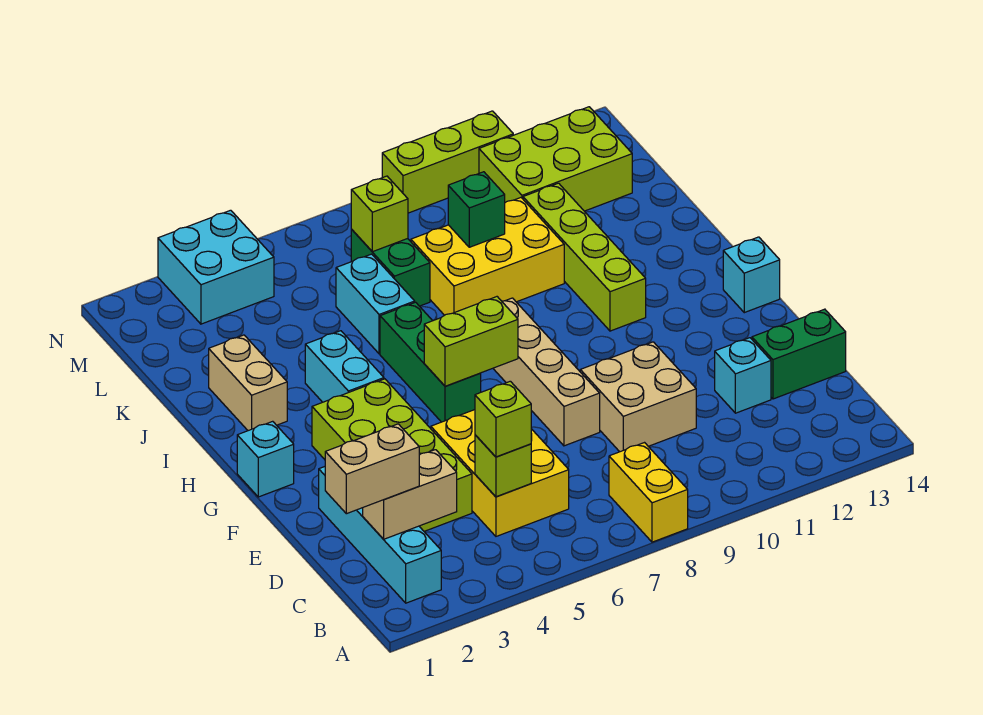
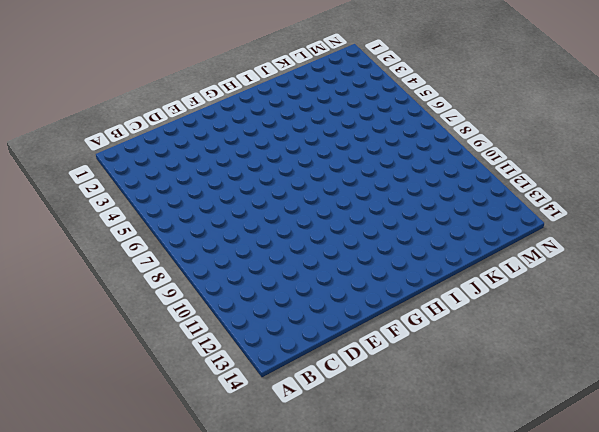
none -> yellow brick A8:B8 level 1
none -> cyan brick B2:E2 level 1
none -> yellow brick C5:E6 level 1

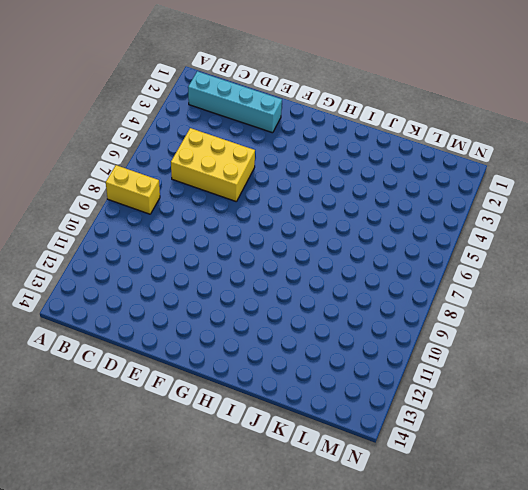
none -> lime brick D3:G4 level 1
none -> tan brick D9:E10 level 1
none -> cyan brick D12 level 1

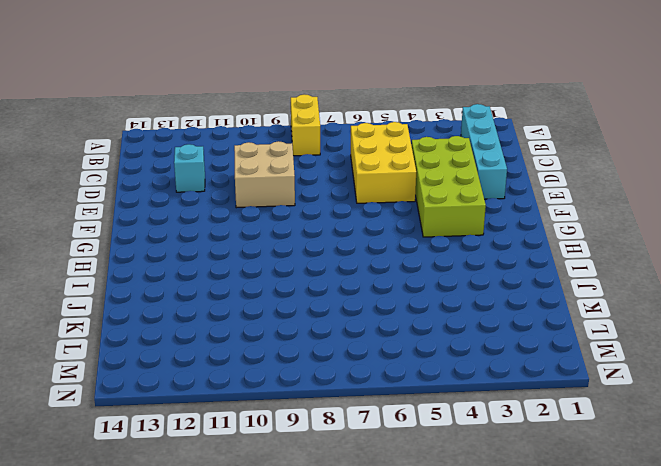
none -> green brick D13:D14 level 1
none -> tan brick E8:H8 level 1
none -> cyan brick G1 level 1

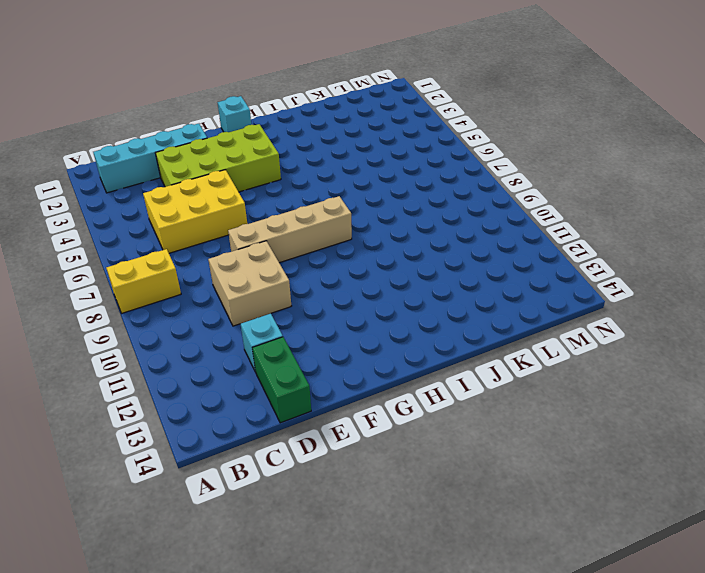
none -> green brick G6:I6 level 1
none -> cyan brick G14 level 1
none -> cyan brick H4:I4 level 1

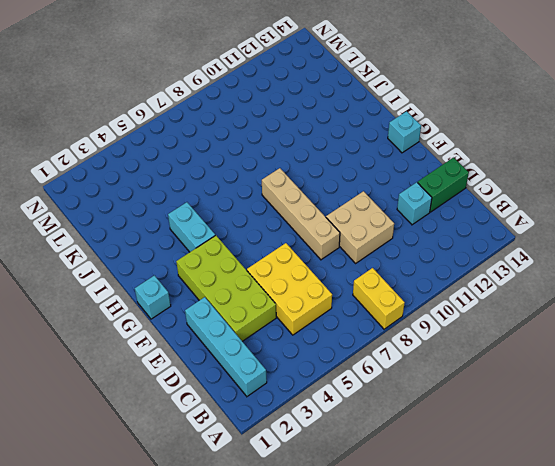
none -> green brick G6:I6 level 1
none -> lime brick H11:K11 level 1
none -> tan brick I2:J2 level 1

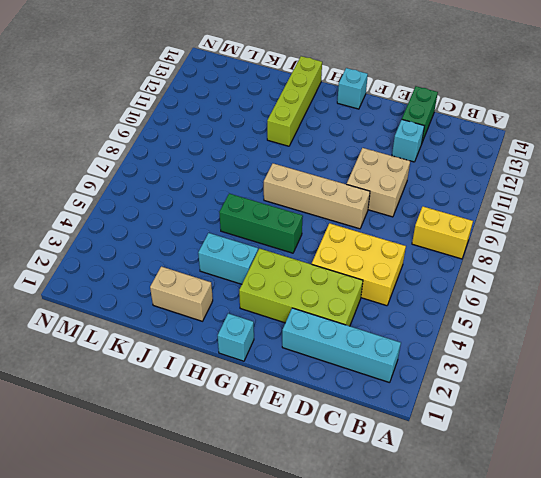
lime brick I11:I14 level 1 -> lime brick H11:K11 level 1
none -> cyan brick J6:K6 level 1
none -> yellow brick J8:K10 level 1
none -> green brick K7:L7 level 1

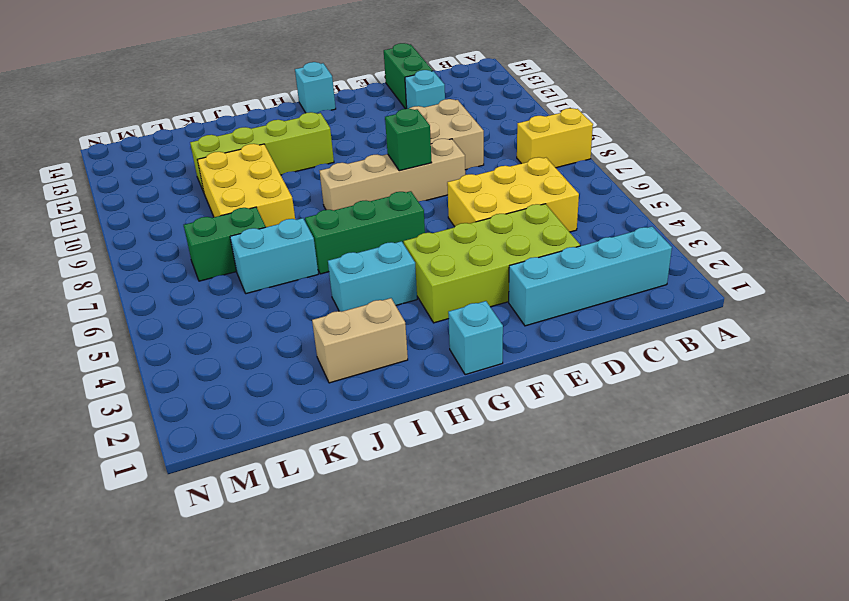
green brick F8 level 2 -> green brick K9 level 2
none -> lime brick L11:M13 level 1
none -> cyan brick M3:N4 level 1
none -> lime brick N9:N11 level 1

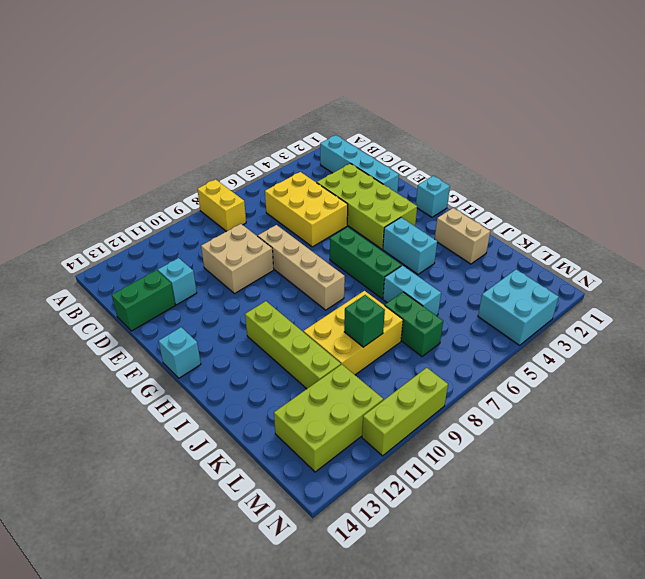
none -> tan brick C2:C3 level 2
none -> lime brick C5 level 2
none -> lime brick G6:G7 level 2

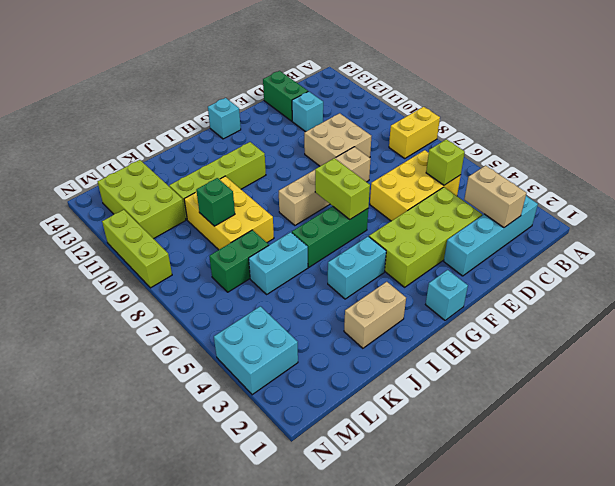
none -> lime brick L7 level 2
none -> tan brick C1:C2 level 3
none -> lime brick C5 level 3

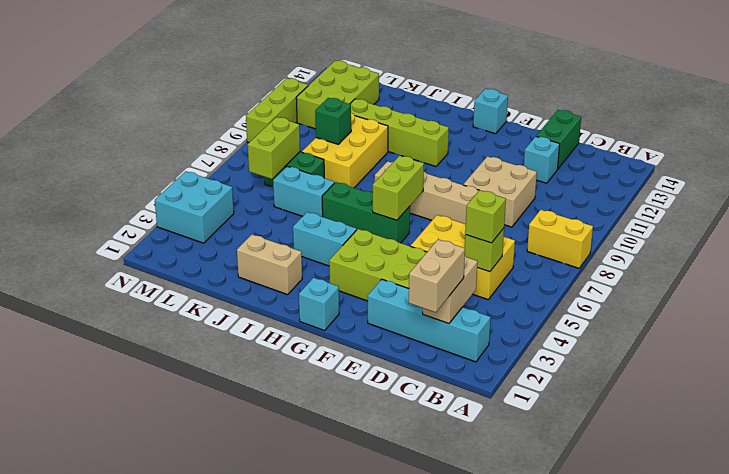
lime brick L6:L7 level 2 -> lime brick L7 level 2

